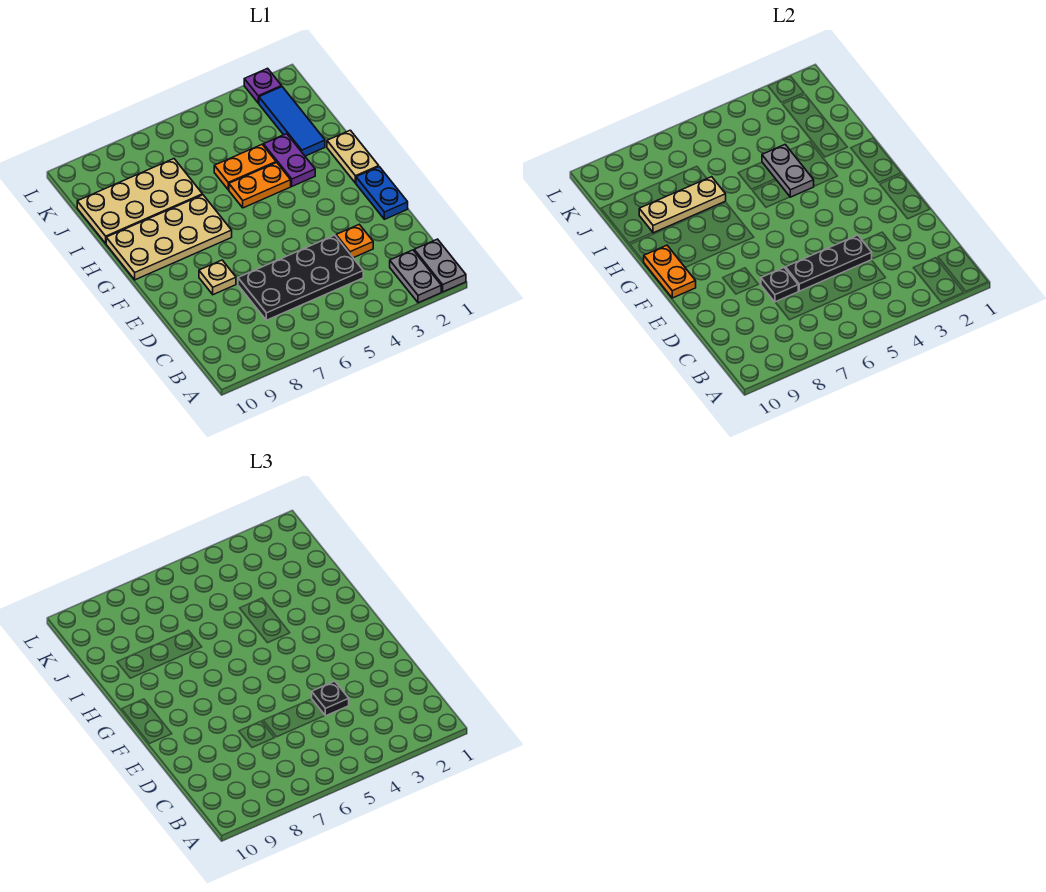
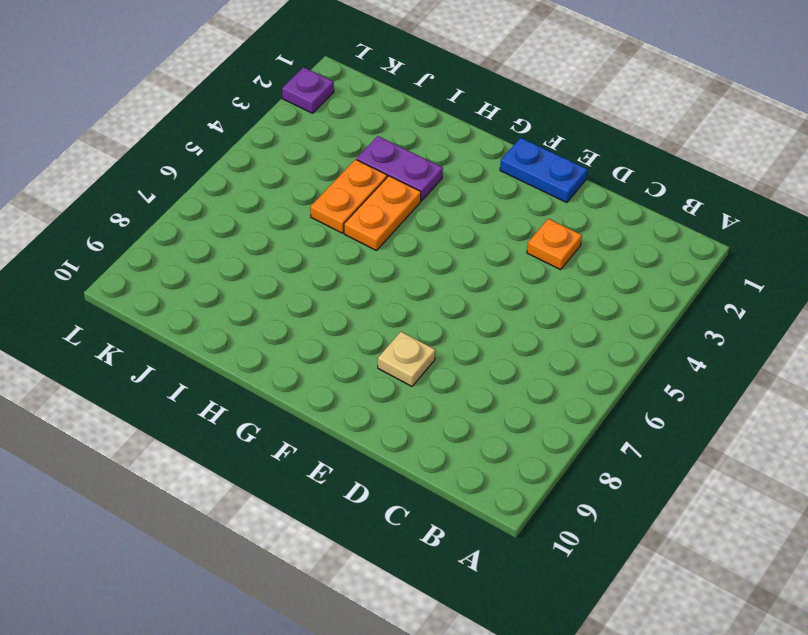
none -> grey plate A1:B1 level 1
none -> grey plate A2:B2 level 1
none -> black plate C4:D7 level 1

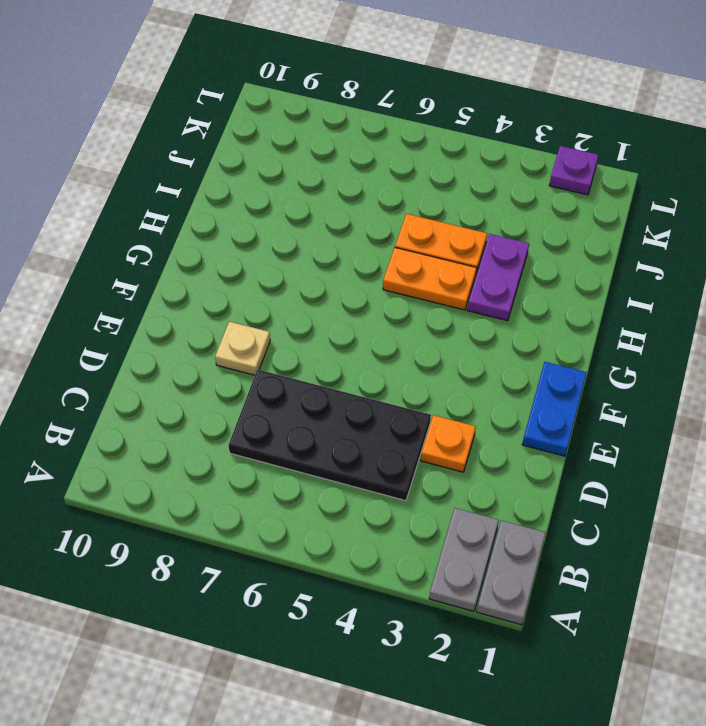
none -> tan plate G1:H1 level 1
none -> tan plate G7:H10 level 1
none -> blue tile I2:K2 level 1

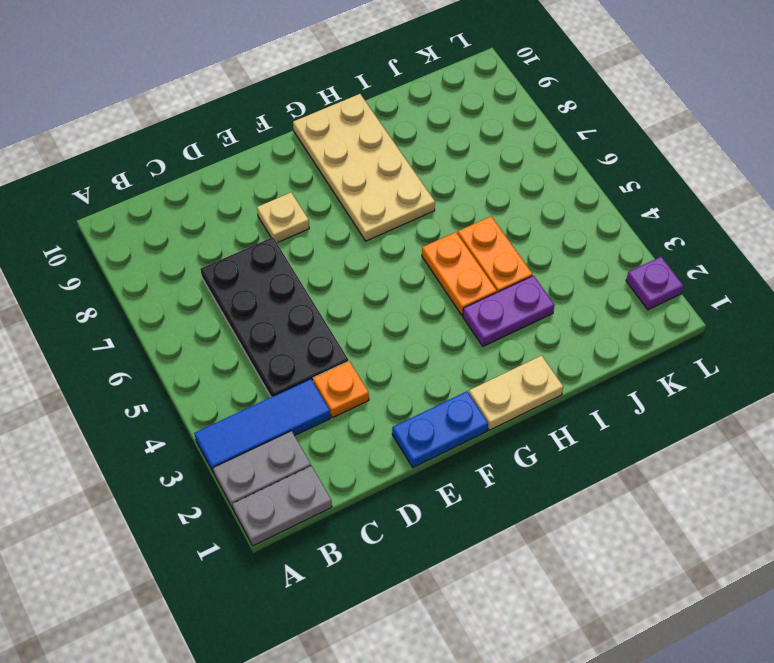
blue tile A3:C3 level 1 -> blue tile I2:K2 level 1
none -> tan plate I7:J10 level 1
none -> black plate D4:D6 level 2
none -> black plate D7 level 2

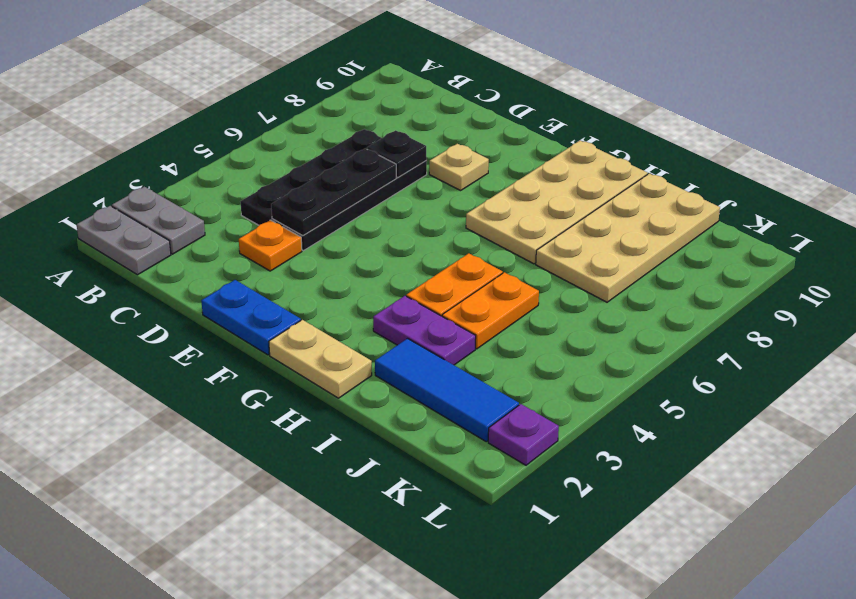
none -> orange plate F10:G10 level 2
none -> grey plate H4:I4 level 2
none -> tan plate I7:I9 level 2

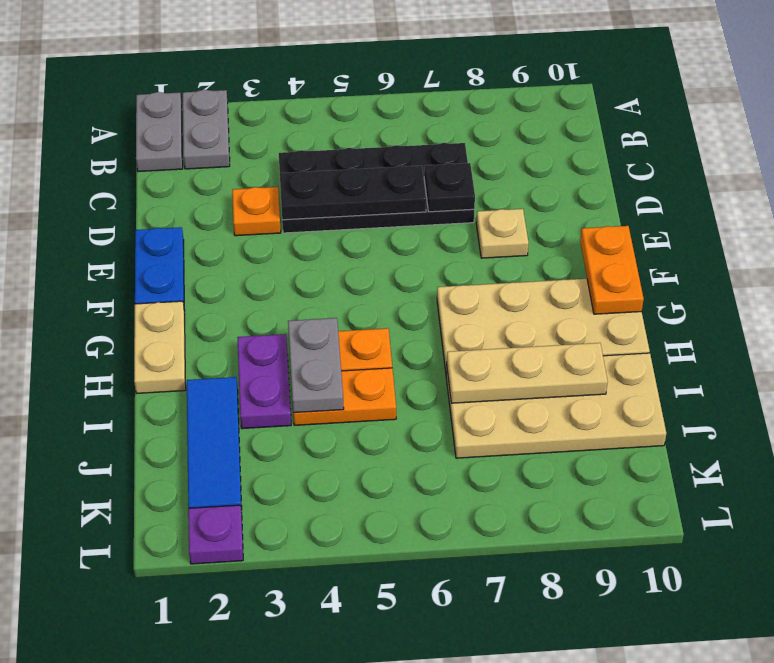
none -> black plate D4 level 3

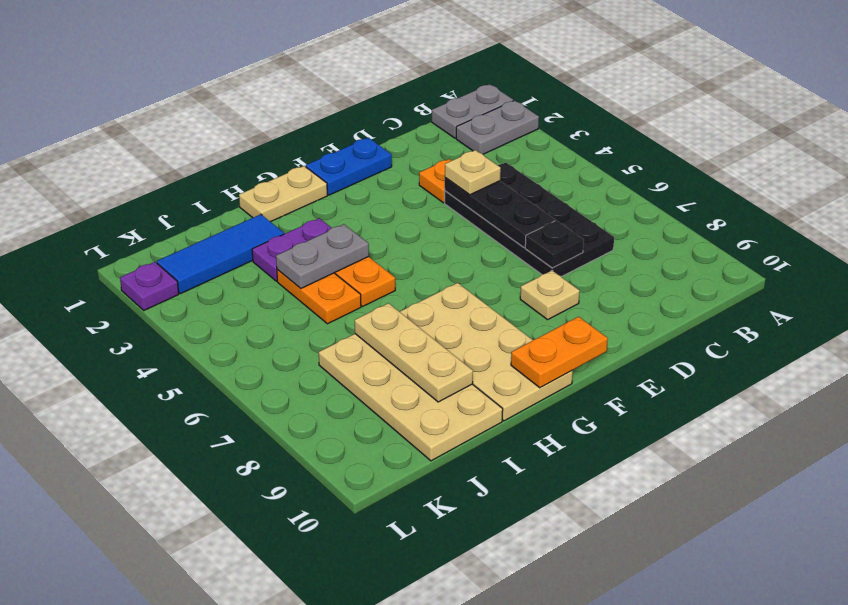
tan plate D4 level 3 -> black plate D4 level 3

